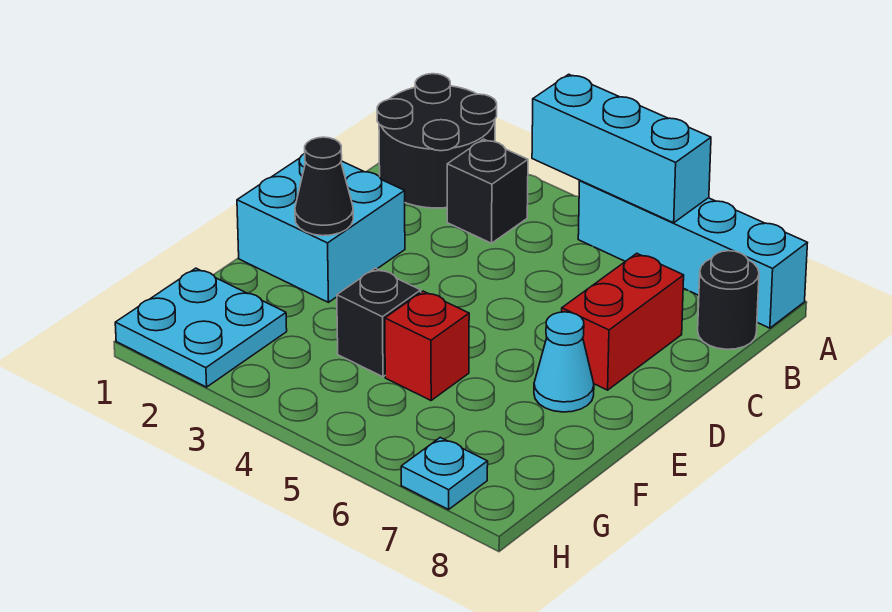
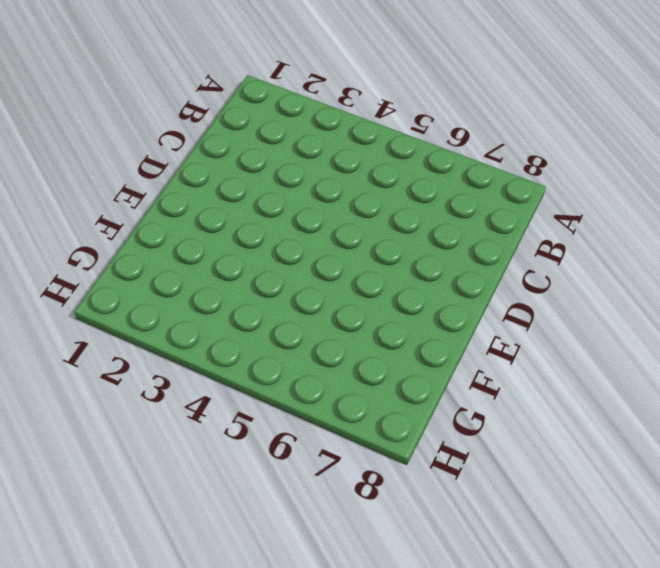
none -> black round brick A1:B2 level 1
none -> cyan brick A5:A8 level 1
none -> black brick B3 level 1

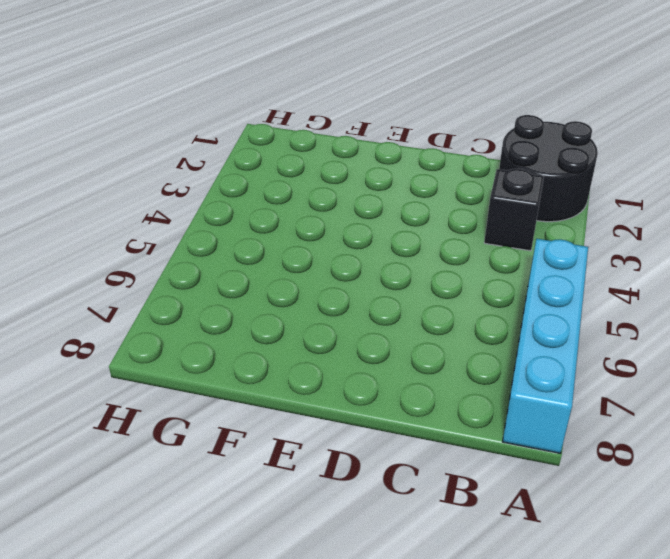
none -> black round brick B8 level 1
none -> red brick C7:D7 level 1
none -> cyan brick D1:E2 level 1

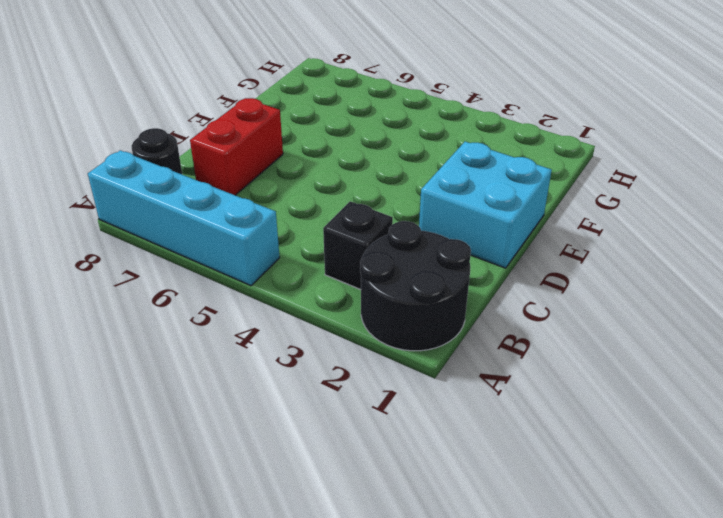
none -> cyan cone E7 level 1
none -> black brick F4 level 1
none -> red brick F5 level 1

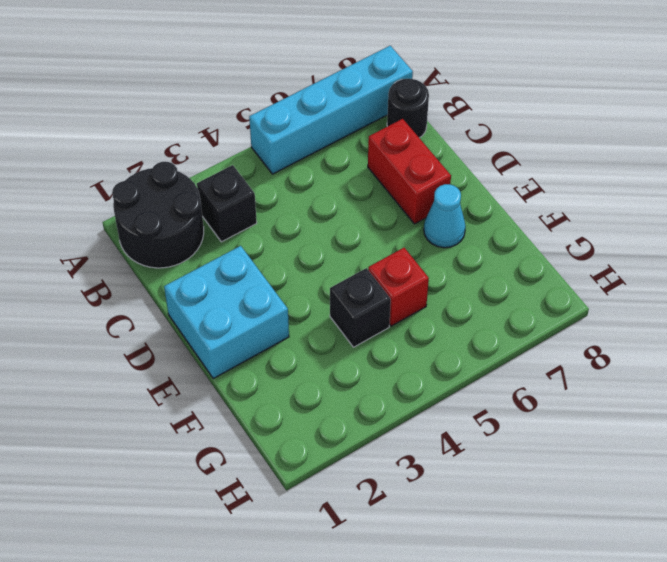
none -> cyan plate G1:H2 level 1
none -> cyan plate H7 level 1
none -> cyan brick A4:A6 level 2

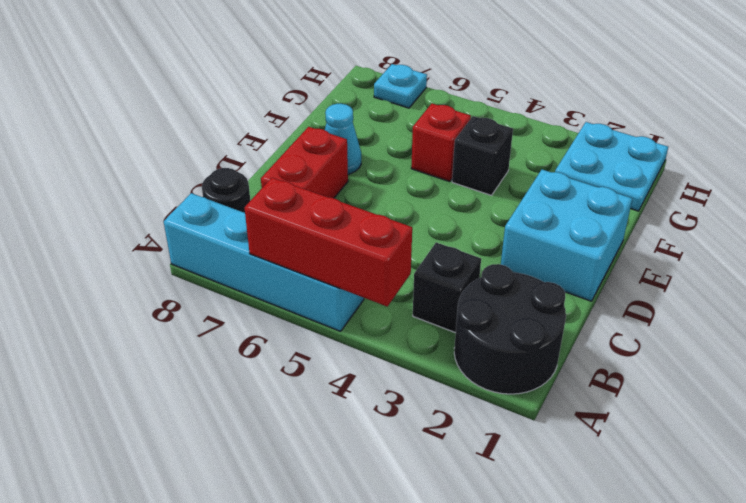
red brick A4:A6 level 2 -> cyan brick A4:A6 level 2
none -> black cone E2 level 2

